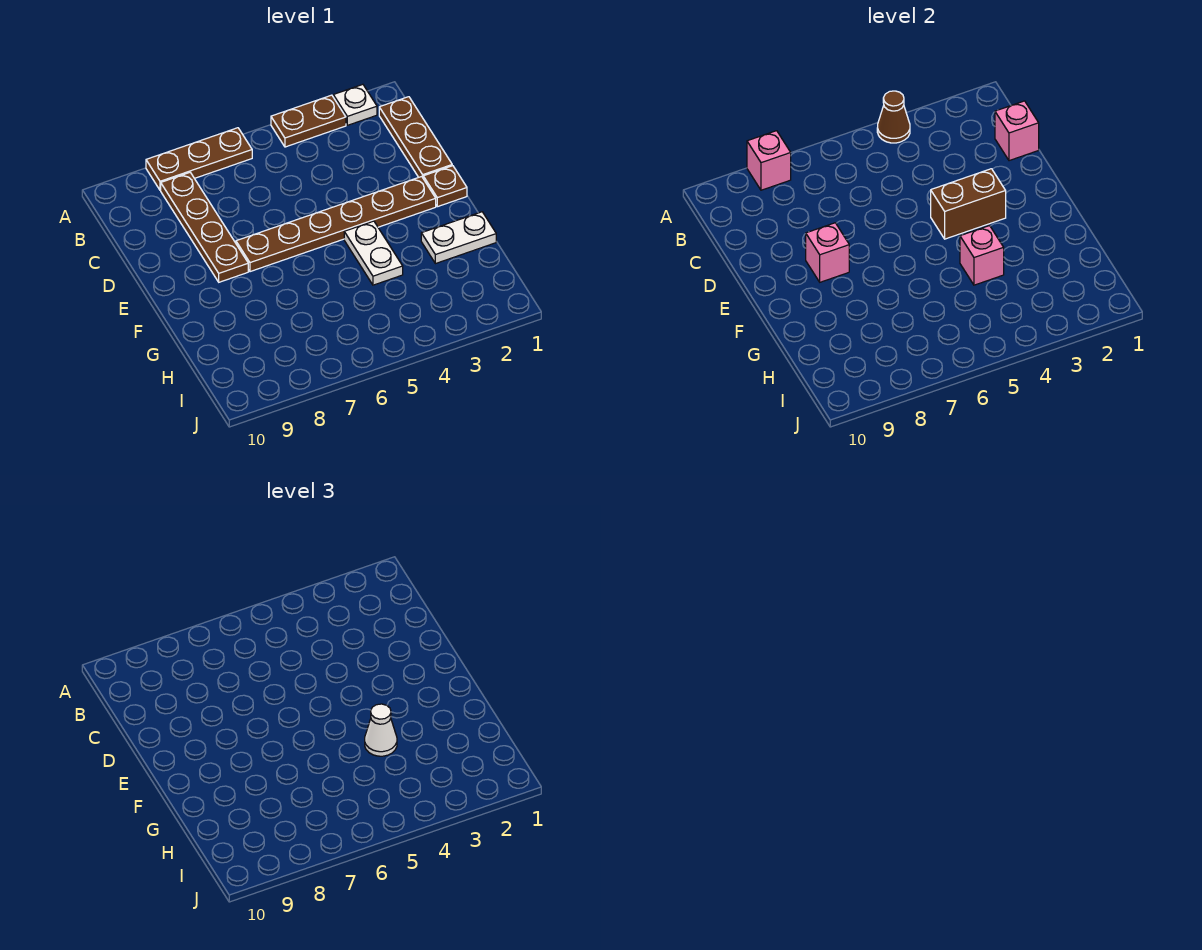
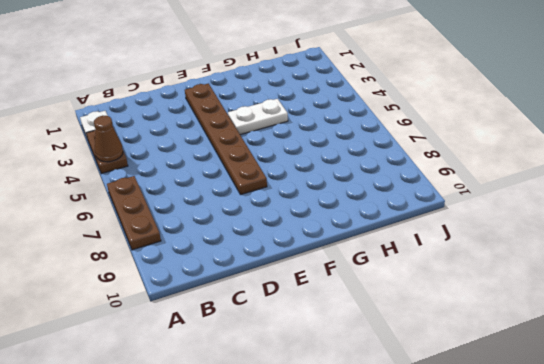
none -> brown plate B1:D1 level 1
none -> brown plate B8:E8 level 1
none -> brown plate E1 level 1

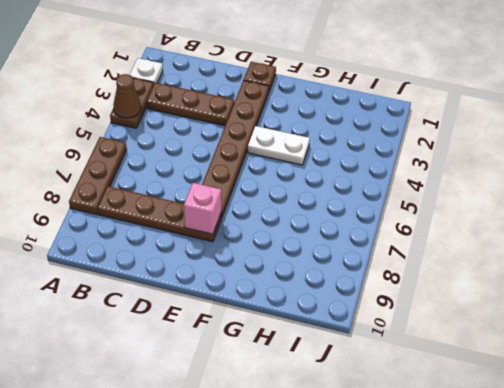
brown plate B3:D3 level 1 -> brown plate B1:D1 level 1
none -> white plate G1:G2 level 1
none -> pink brick A8 level 2
none -> pink brick C1 level 2

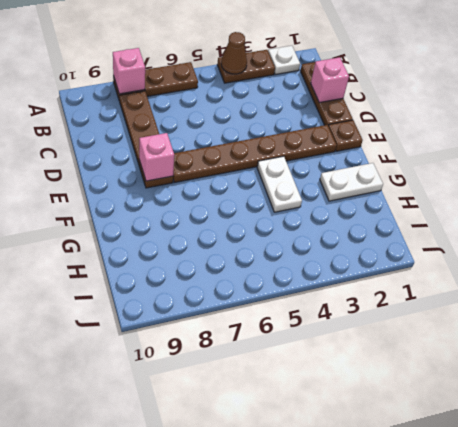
none -> brown brick E3:E4 level 2
none -> pink brick G4 level 2
none -> white cone G4 level 3

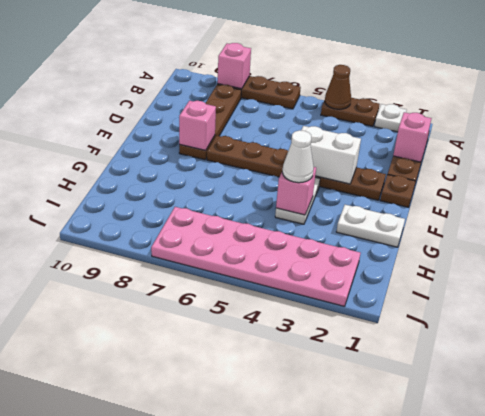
white brick E3:E4 level 2 -> brown brick E3:E4 level 2
pink plate I2:J7 level 1 -> none

